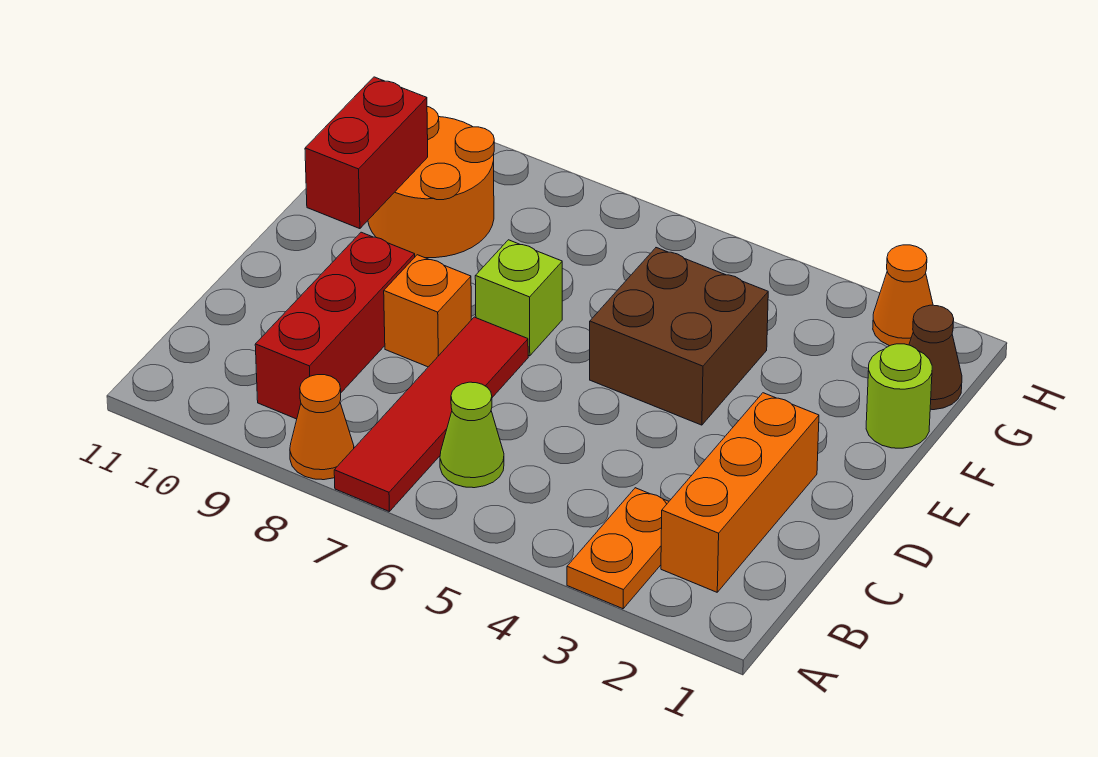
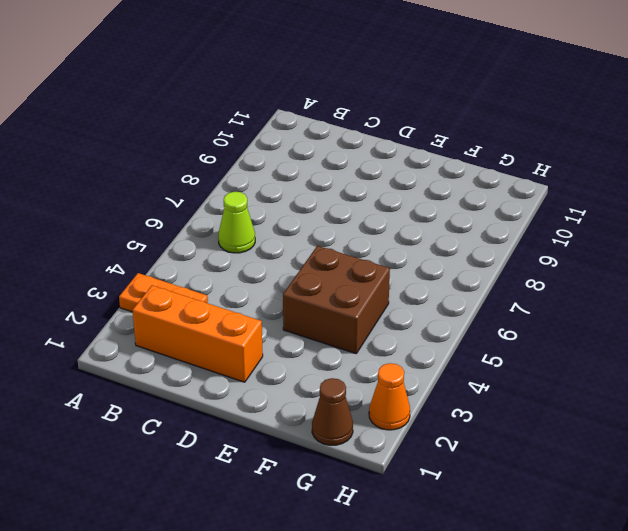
none -> red tile A7:D7 level 1
none -> orange cone A8 level 1
none -> red brick B9:D9 level 1

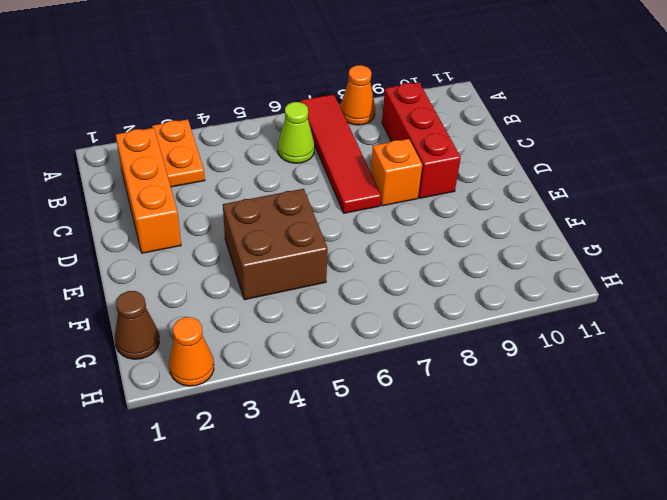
none -> lime brick E7 level 1
none -> lime round brick F1 level 1
none -> orange round brick F9:G10 level 1

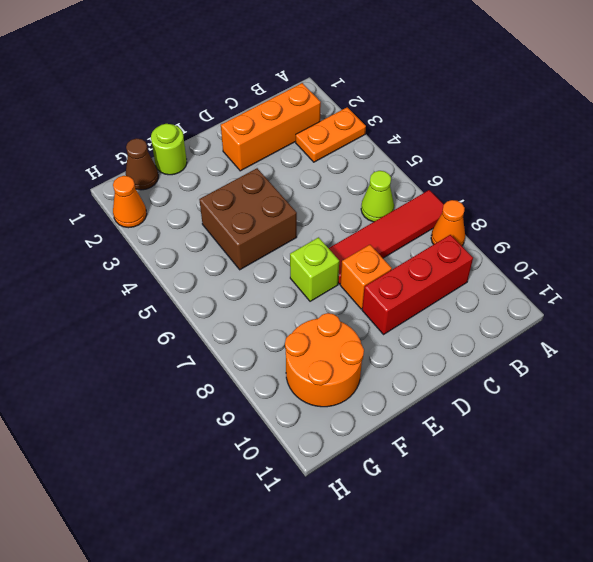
none -> red brick E10:F10 level 2

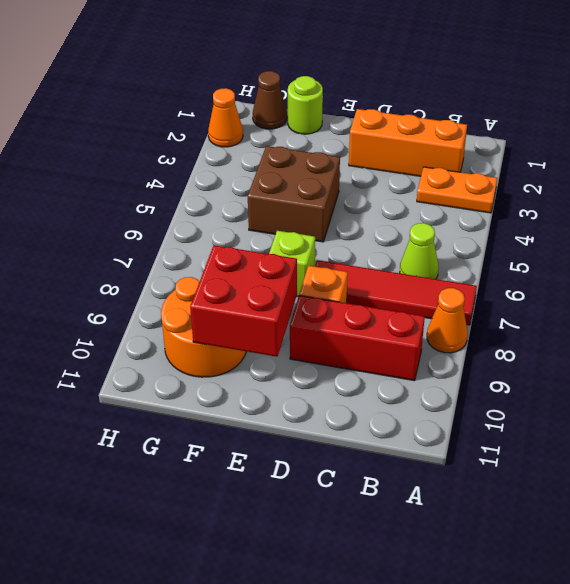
red brick E9:F10 level 2 -> red brick E10:F10 level 2

